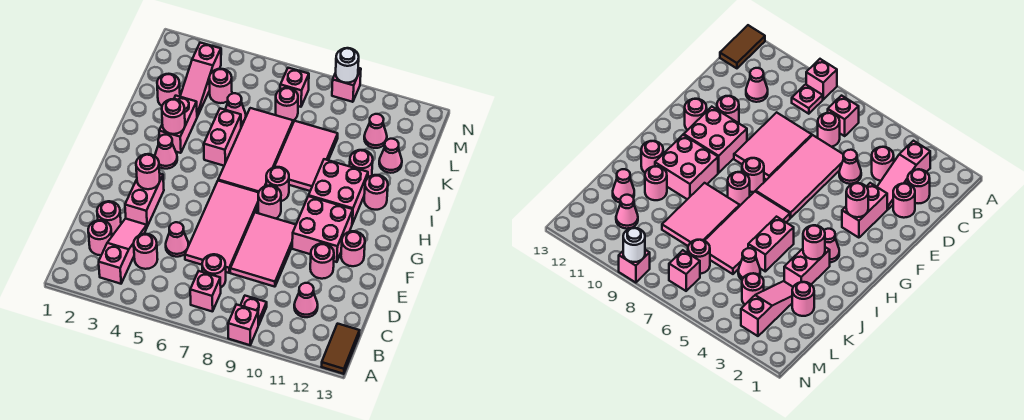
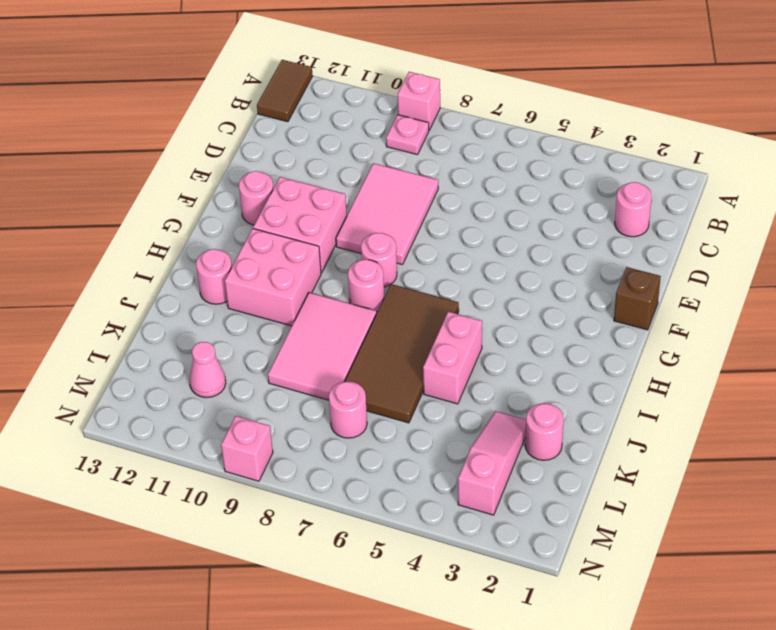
brown brick F1 level 1 -> none
brown tile H6:K7 level 1 -> pink tile H6:K7 level 1
none -> pink slope B3:D3 level 1 top B
none -> pink brick B7 level 1
none -> pink round brick C4 level 1
none -> pink round brick C7 level 1

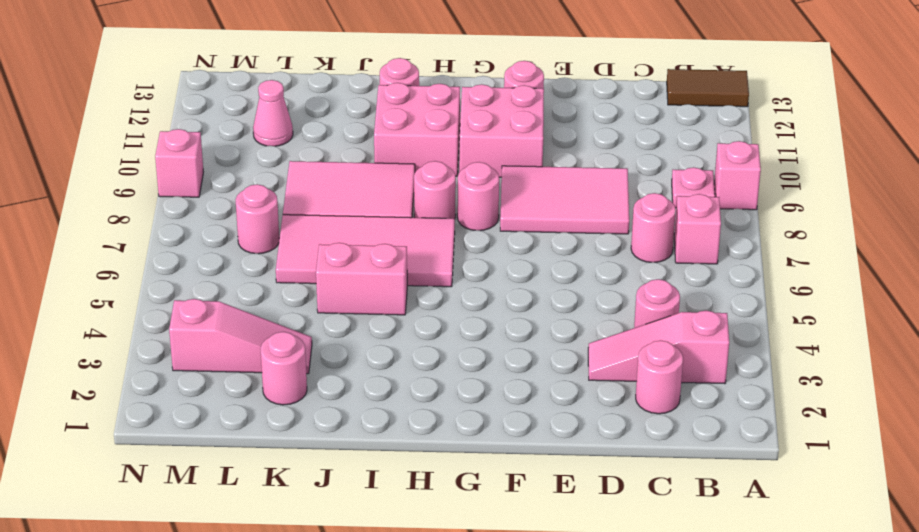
none -> pink cone C11 level 1
none -> pink round brick D2 level 1
none -> pink cone D5 level 1
none -> pink tile D6:G7 level 1

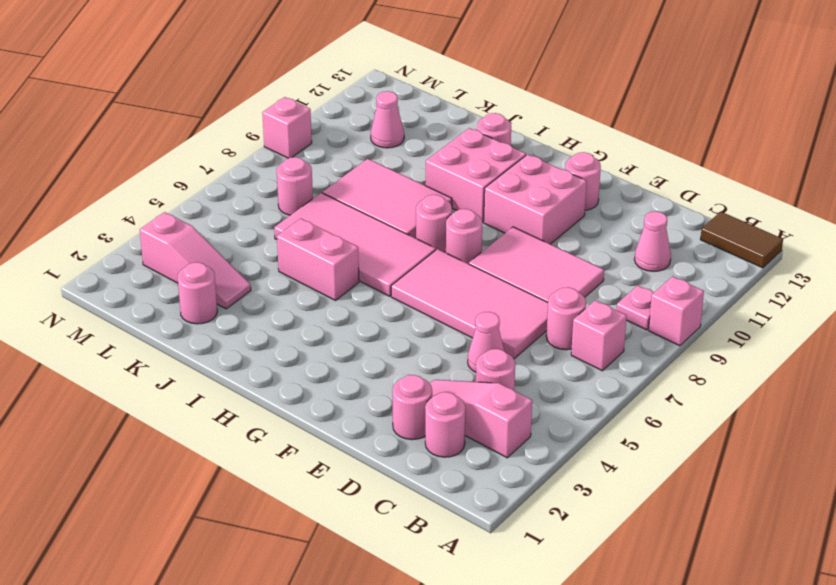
none -> pink brick E3:F3 level 1
none -> pink round brick E11 level 1
none -> pink cone H3 level 1
none -> pink brick I3:J3 level 1

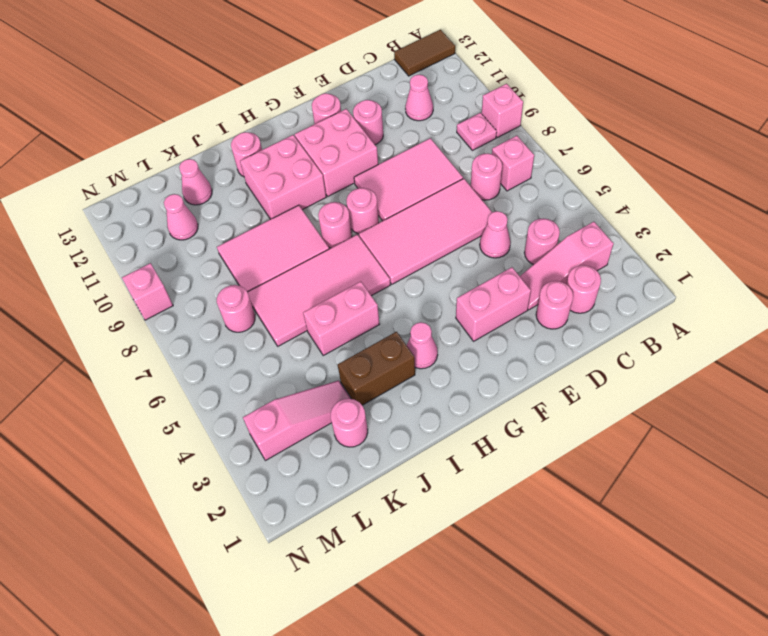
brown brick I3:J3 level 1 -> pink brick I3:J3 level 1
none -> pink round brick J11 level 1
none -> pink cone K5 level 1
none -> pink round brick L4 level 1
none -> pink brick M7 level 1

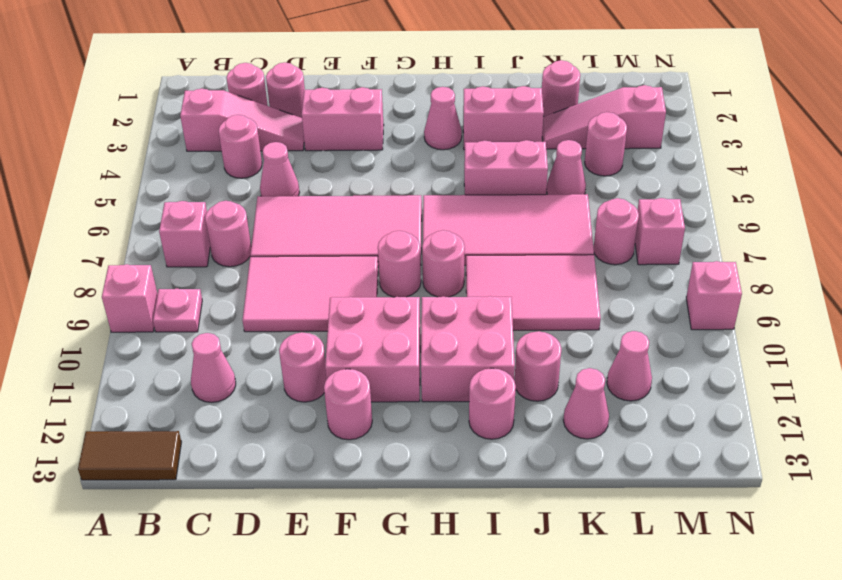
none -> pink round brick F3 level 2
none -> pink round brick I3 level 2
none -> white round brick N9 level 2

